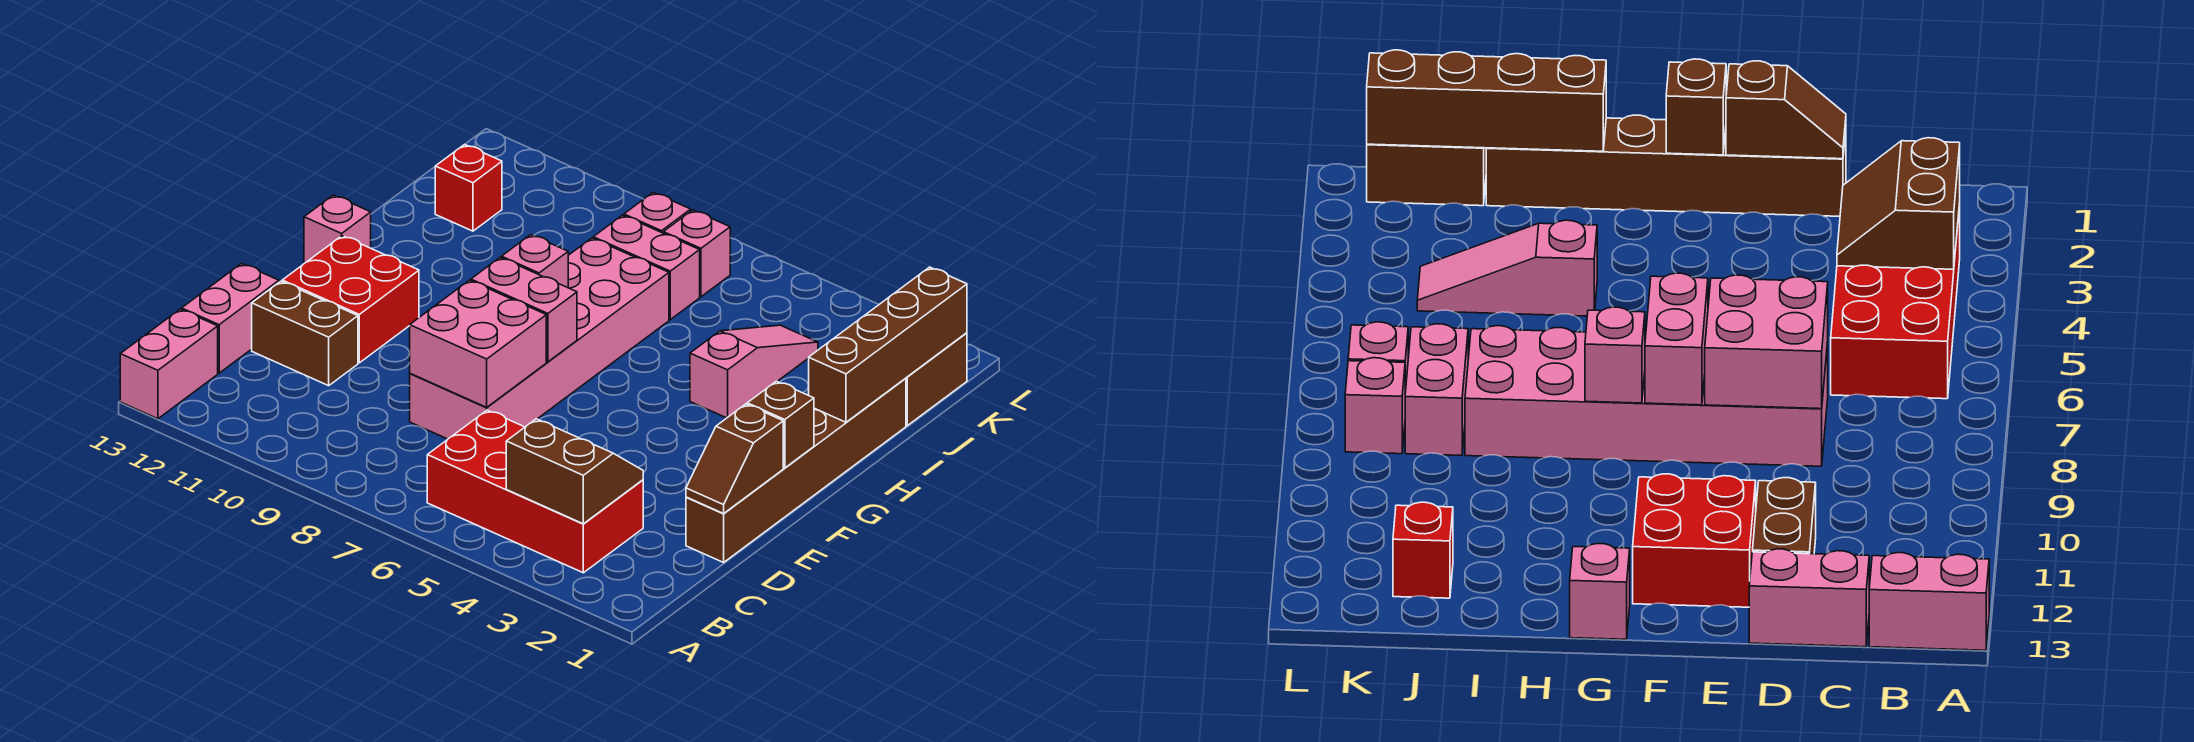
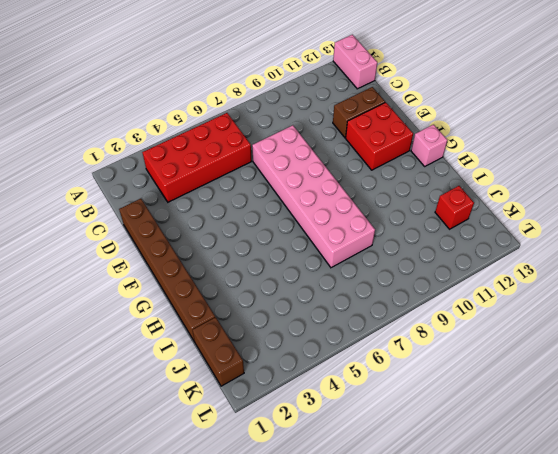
none -> pink brick C13:D13 level 1
none -> pink slope H4:J4 level 1 top H
none -> pink brick J7:J8 level 1

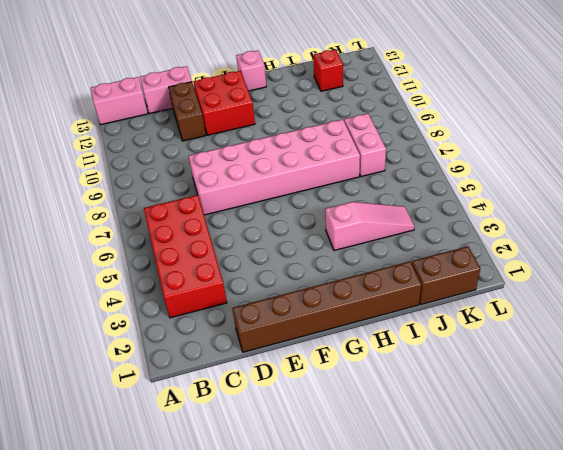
none -> pink brick K7 level 1
none -> pink brick K8 level 1
none -> brown slope B3:C4 level 2 top B

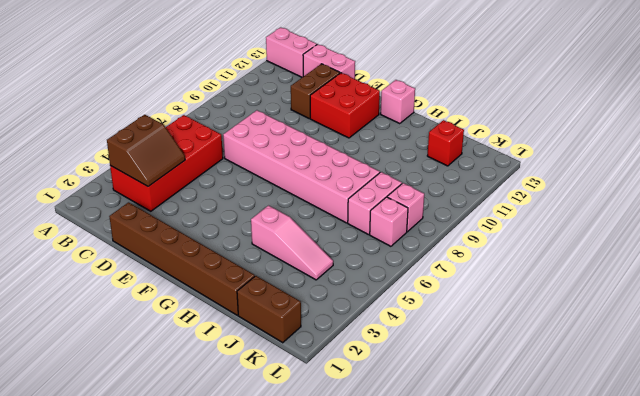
none -> brown slope D1:E1 level 2 top E
none -> pink brick D7:E8 level 2
none -> brown brick F1 level 2

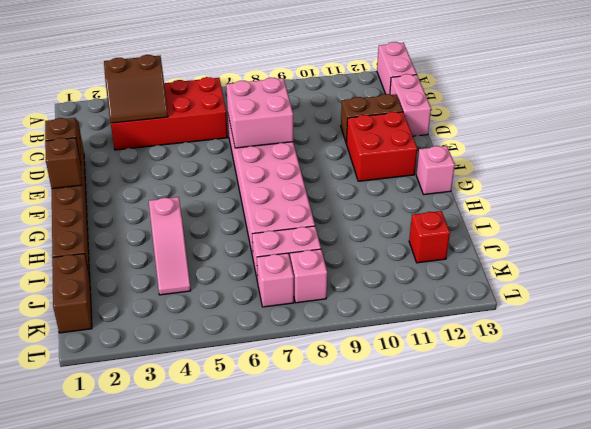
none -> pink brick F7:F8 level 2
none -> pink brick G8 level 2
none -> brown brick H1:K1 level 2

